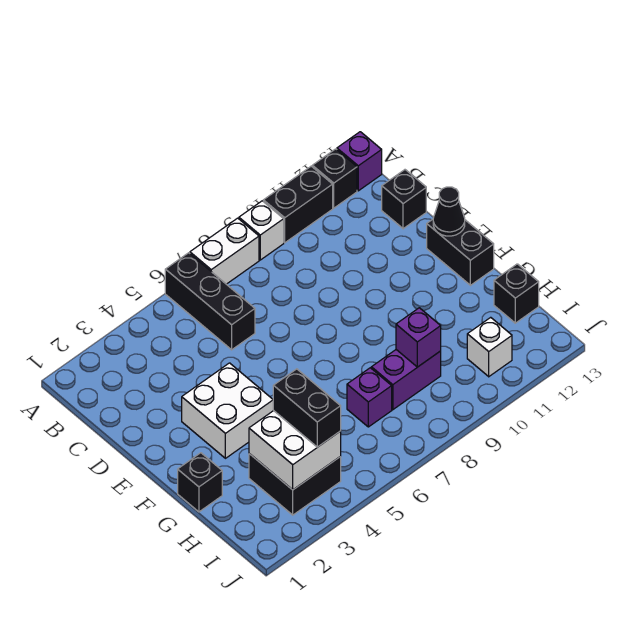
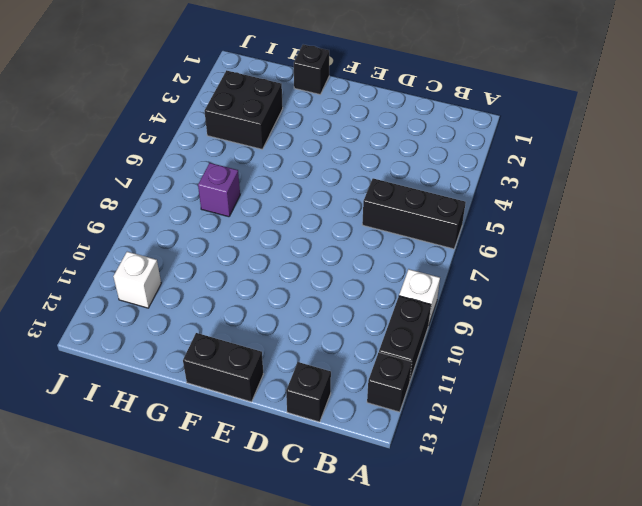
none -> white brick A7:A8 level 1
none -> purple brick A13 level 1
none -> white brick E3:F4 level 1

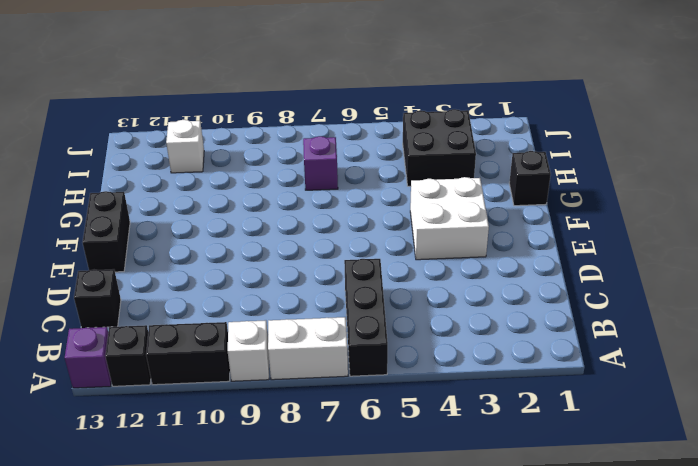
none -> purple brick H8:H9 level 1
none -> black brick H13 level 1
none -> black cone E13 level 2

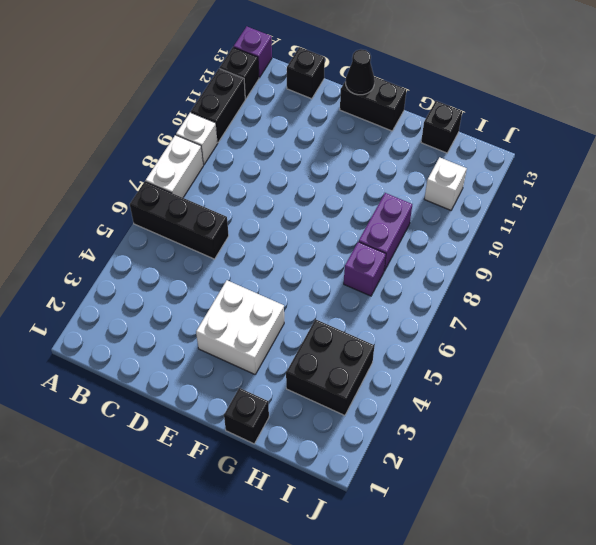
none -> white brick H3:I4 level 2
none -> purple brick H9 level 2
none -> black brick H4:I4 level 3

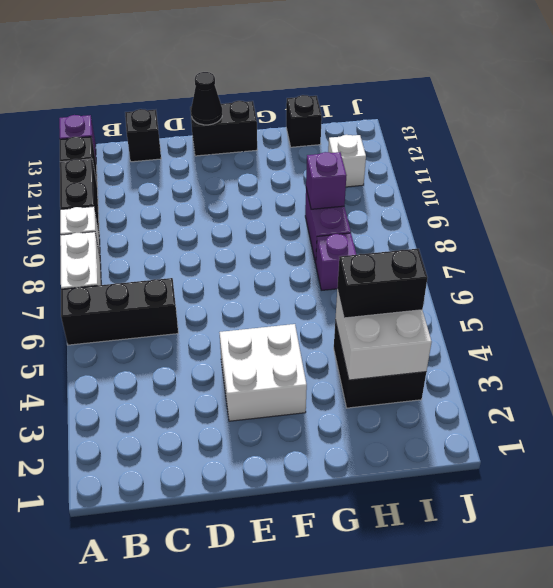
none -> black brick G1 level 1

